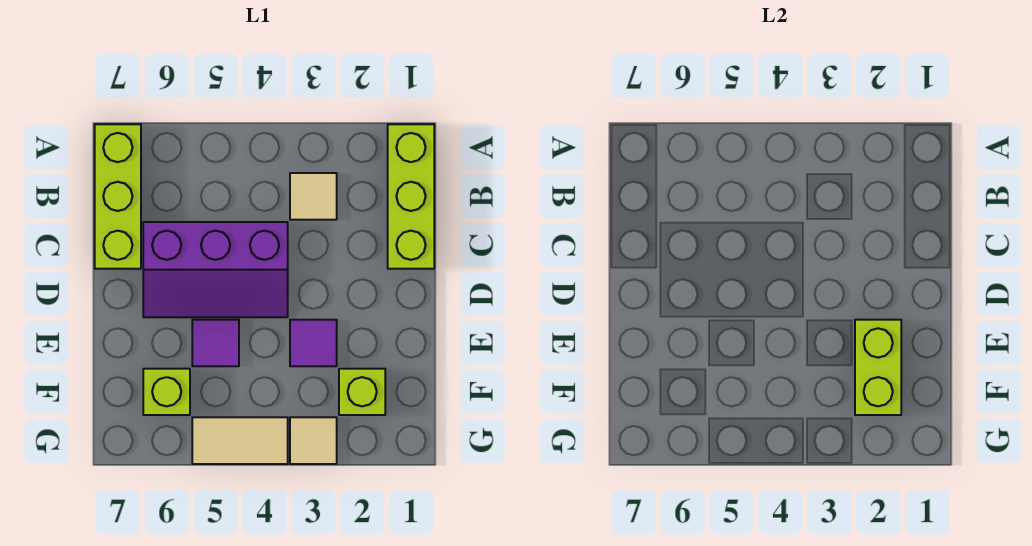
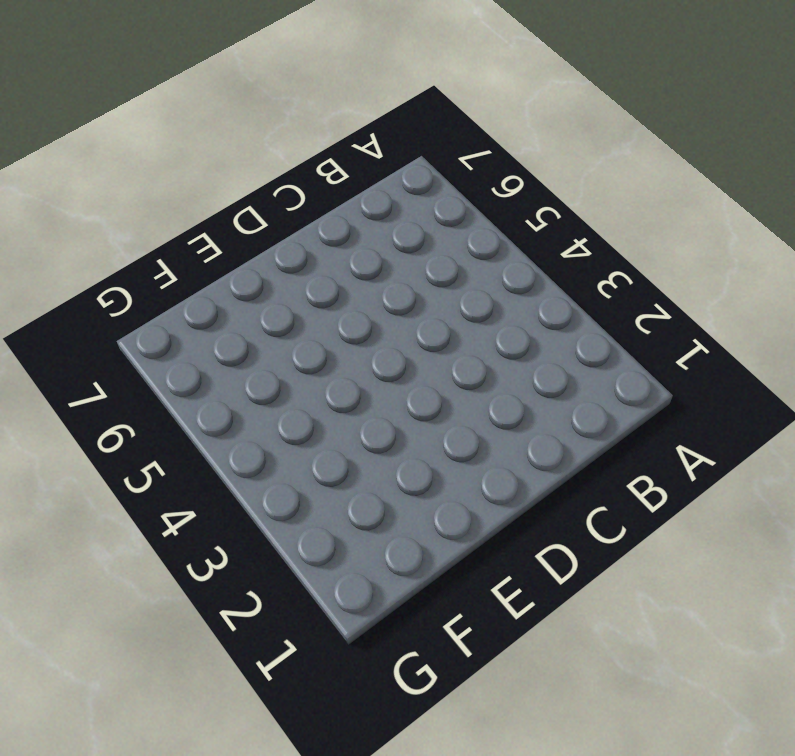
none -> lime brick A1:C1 level 1
none -> lime brick A7:C7 level 1

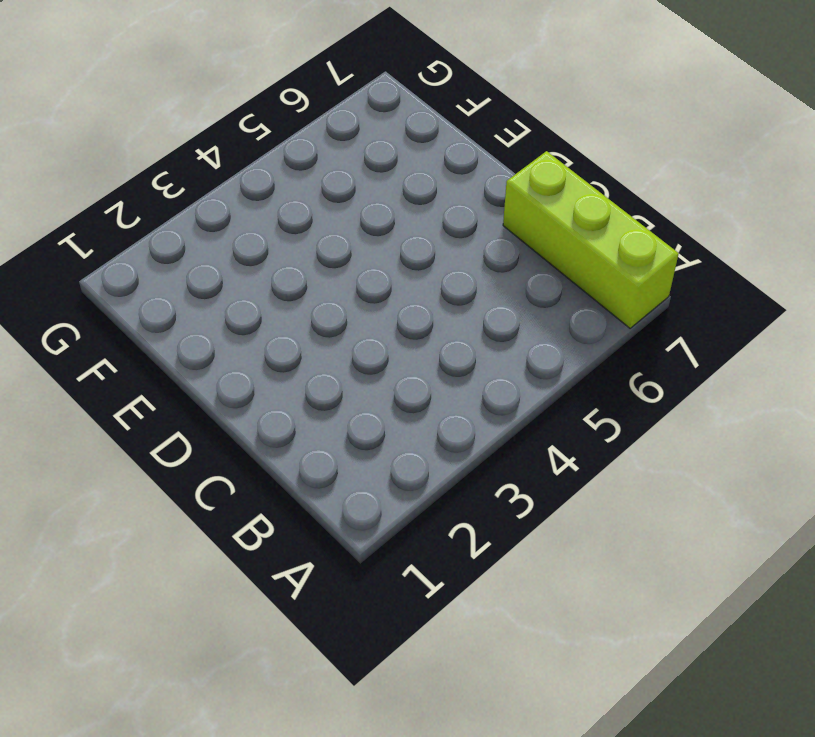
none -> lime brick A1:C1 level 1
none -> tan tile B3 level 1

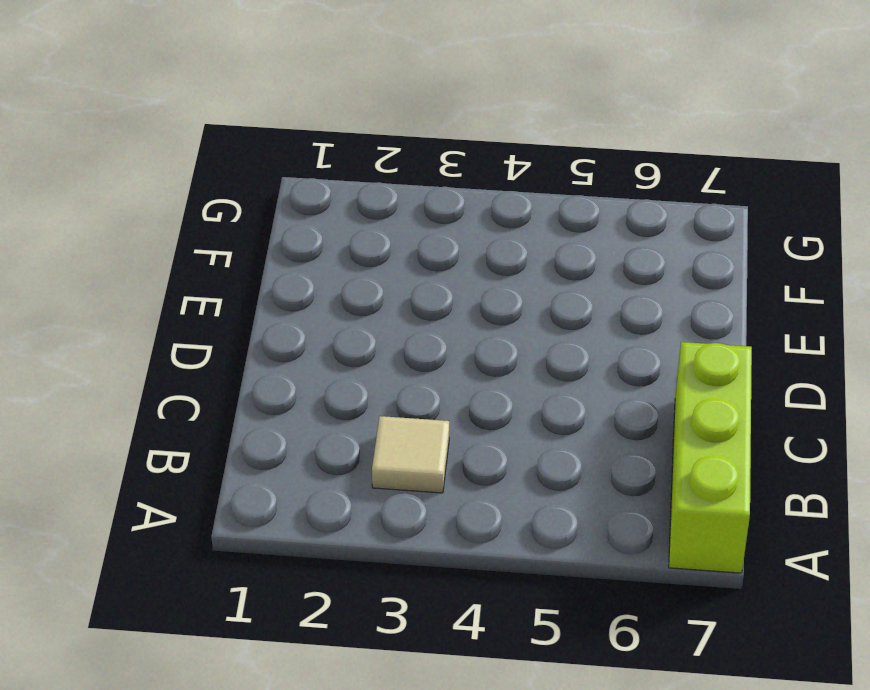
none -> lime brick A1:C1 level 1
none -> purple slope C4:D6 level 1 top C

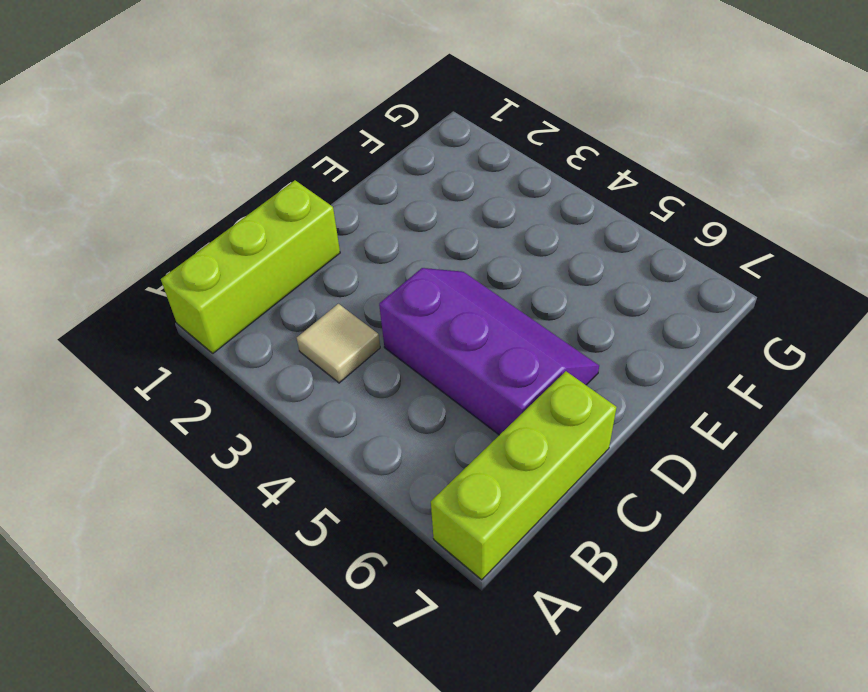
none -> purple tile E3 level 1
none -> purple tile E5 level 1

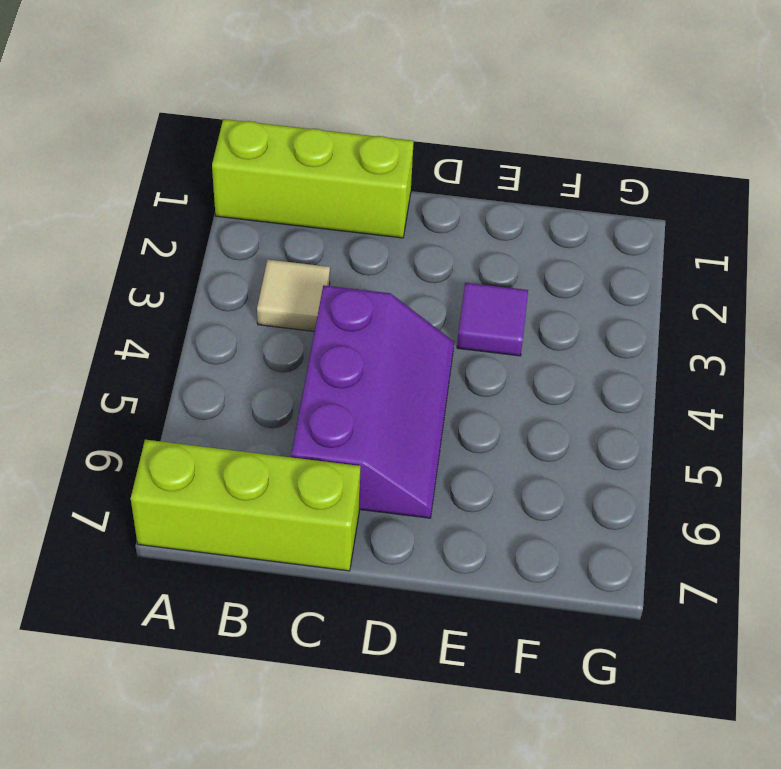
none -> purple tile E5 level 1
none -> lime brick F2 level 1

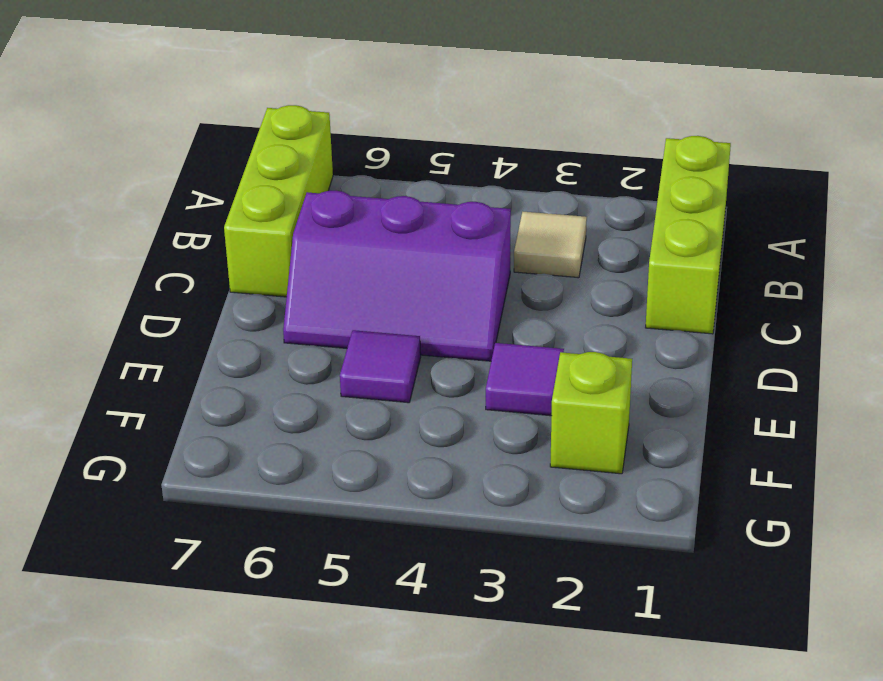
none -> lime brick F6 level 1
none -> tan tile G3 level 1

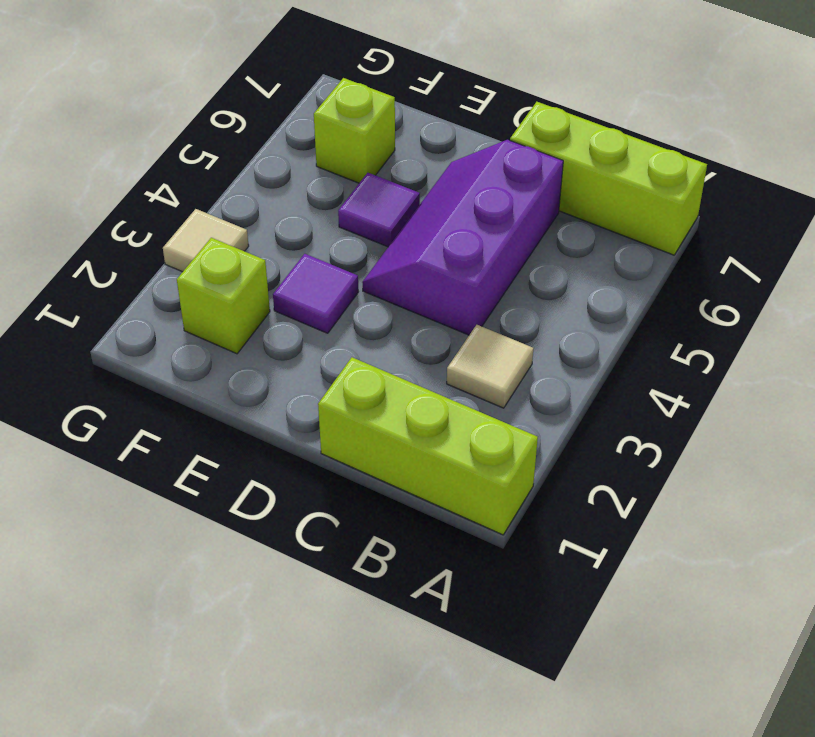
none -> tan tile G4:G5 level 1
none -> lime brick E2:F2 level 2

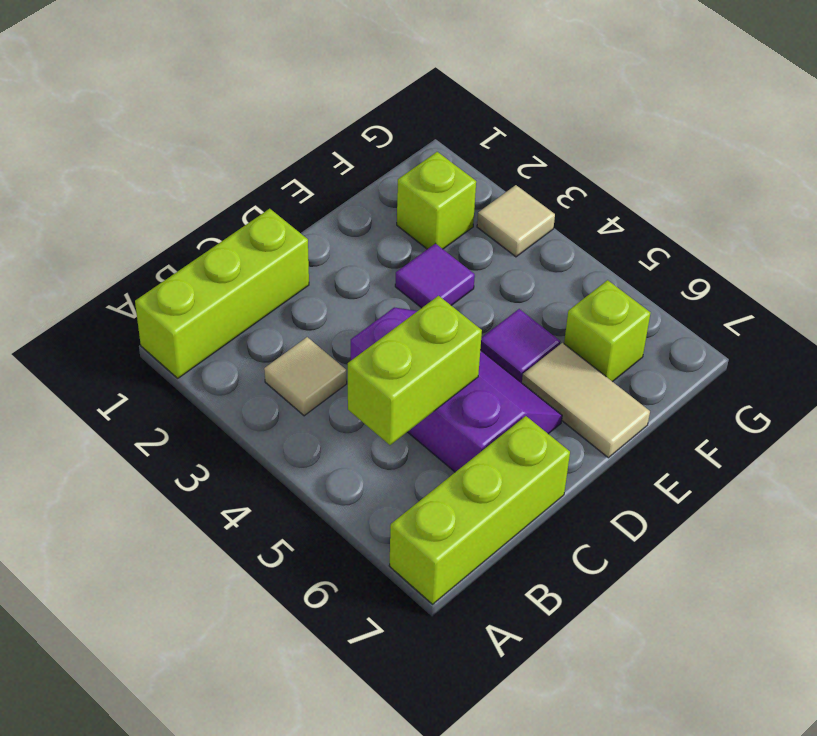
lime brick B5:C5 level 2 -> lime brick E2:F2 level 2
tan tile E6:E7 level 1 -> tan tile G4:G5 level 1

